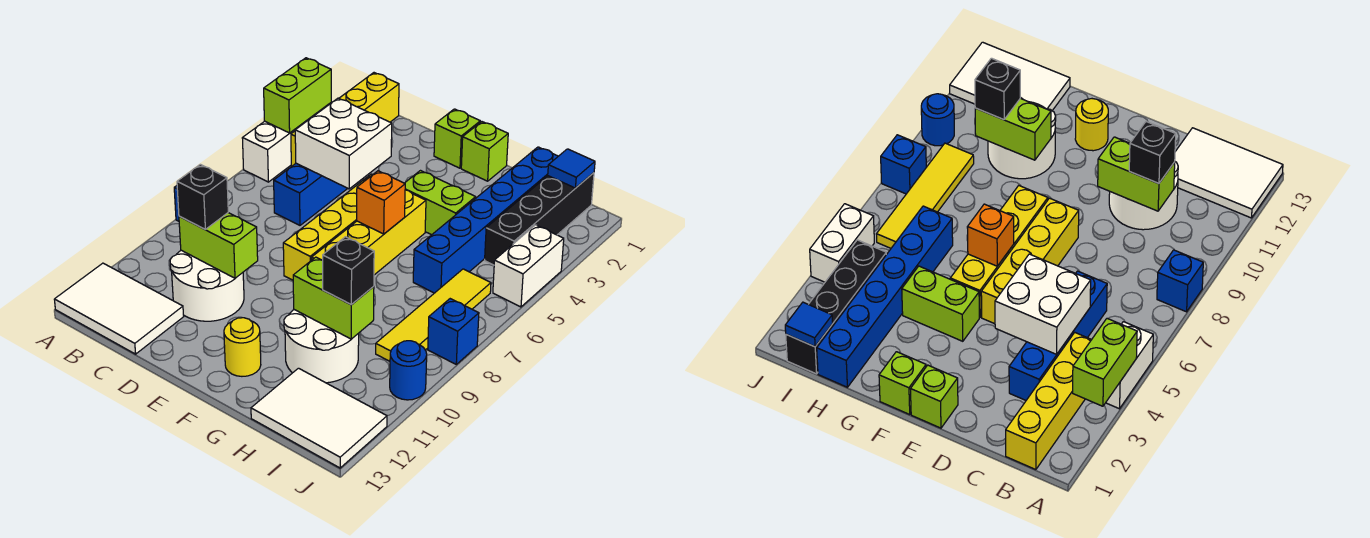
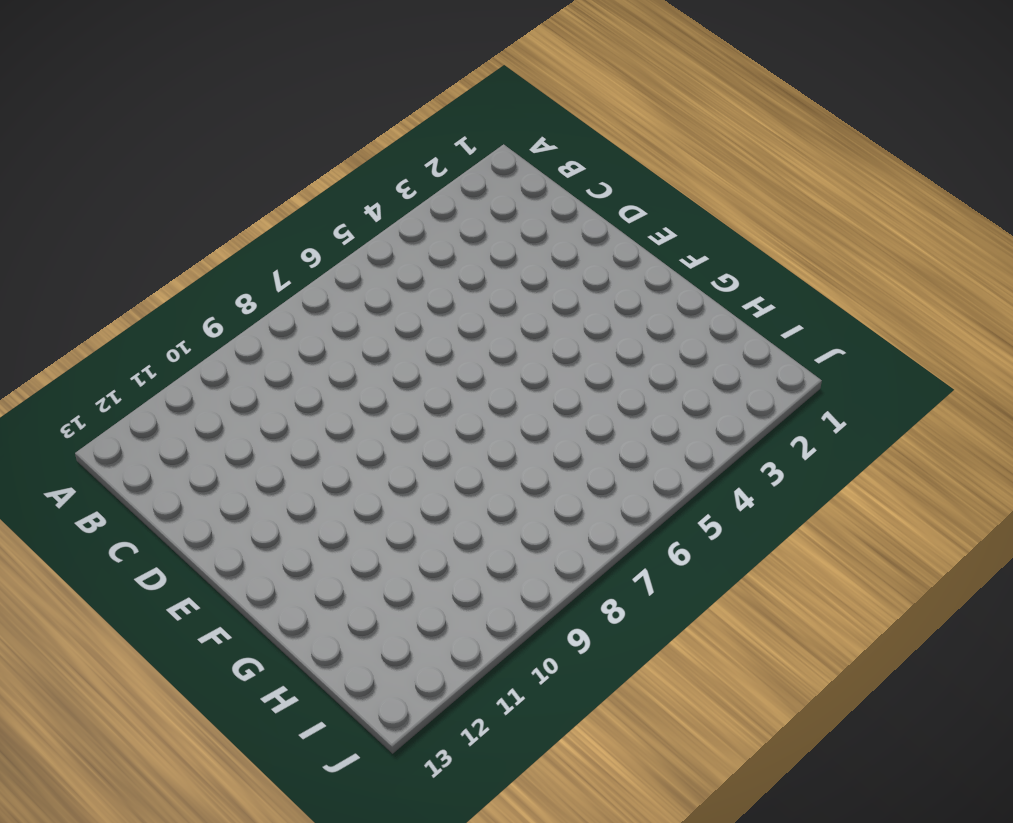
none -> white brick A4:A5 level 1
none -> blue brick A8 level 1
none -> white tile A12:C13 level 1

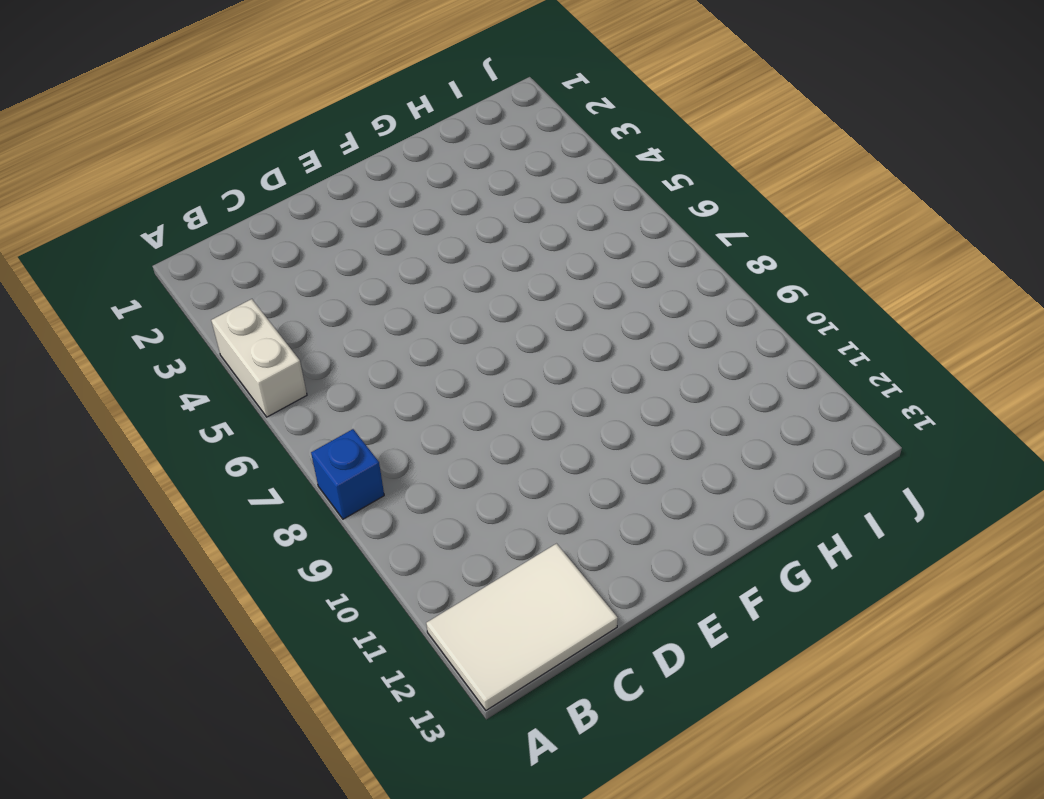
none -> yellow brick B1:B4 level 1
none -> blue brick C3:C6 level 1
none -> white round brick C10:D11 level 1

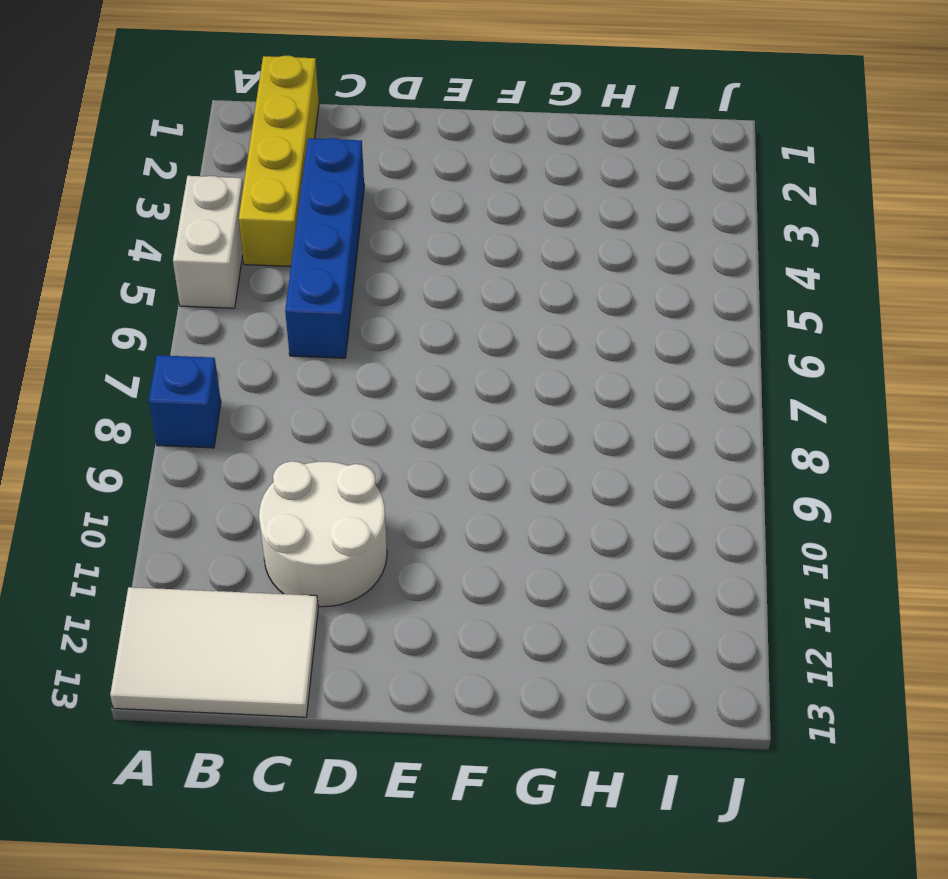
none -> lime brick E1 level 1
none -> yellow brick E5:E8 level 1
none -> lime brick F1 level 1

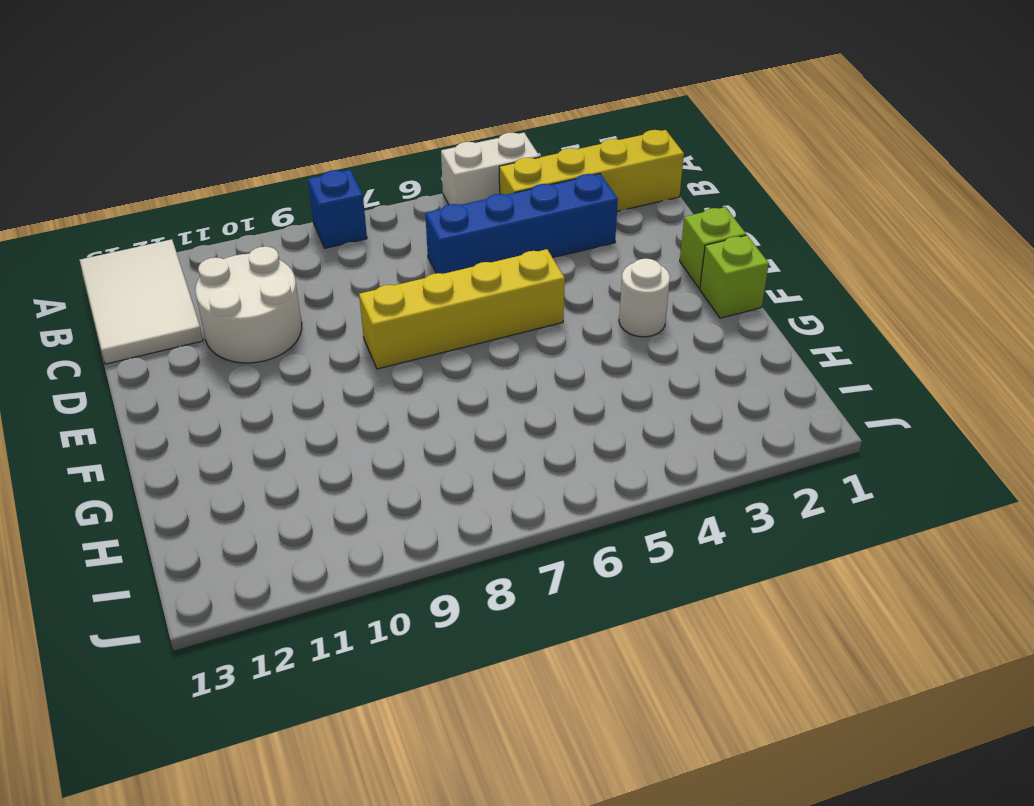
white round brick F3 level 1 -> none
none -> lime brick F4:G4 level 1
none -> yellow brick F5:F8 level 1
none -> yellow round brick F12 level 1

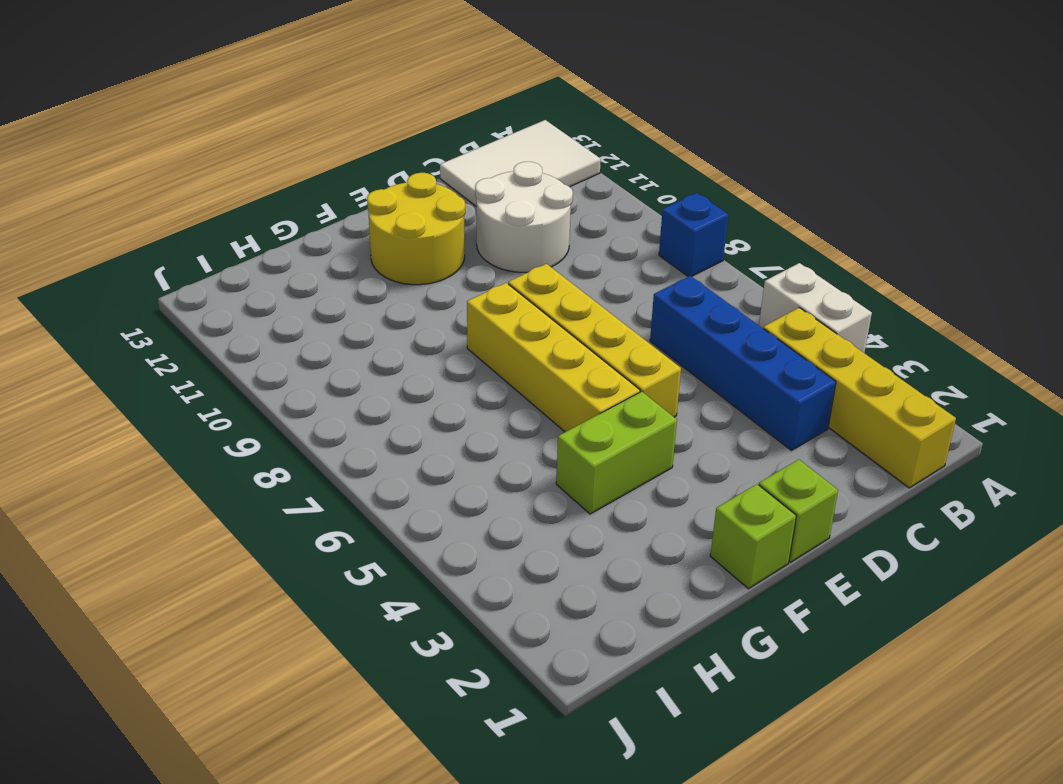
yellow round brick E11:F12 level 1 -> yellow round brick F12 level 1
none -> white round brick G10:H11 level 1
none -> blue brick H1:H6 level 1
none -> white tile H12:J13 level 1

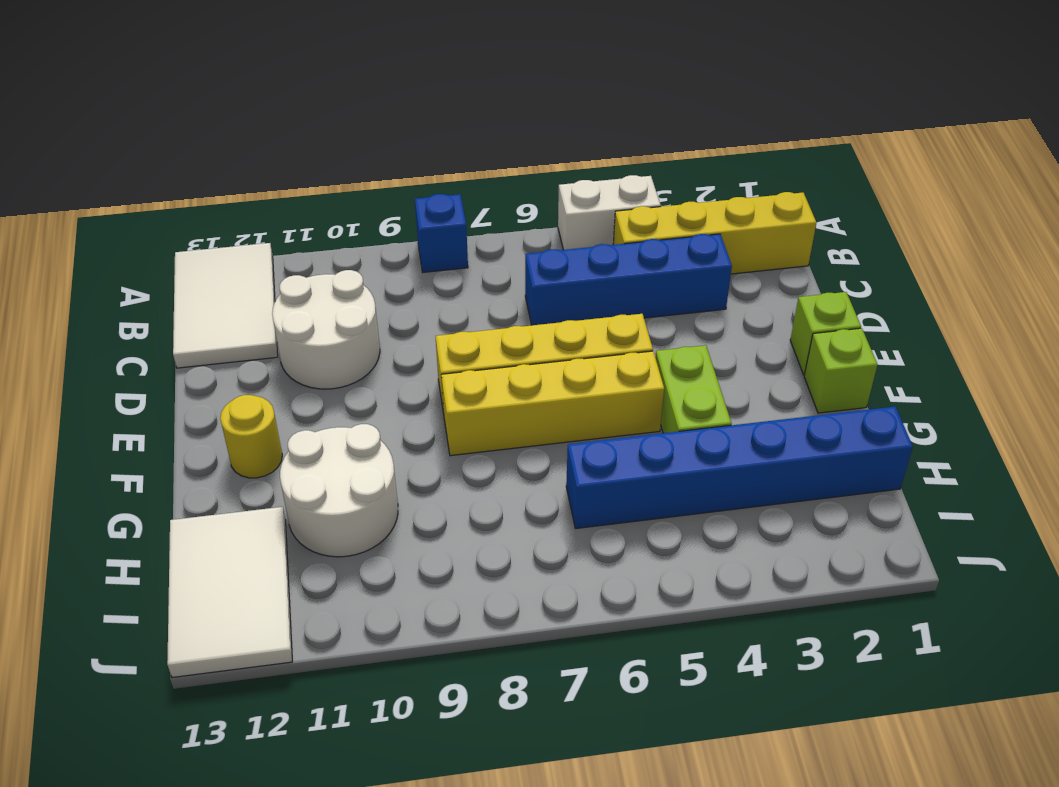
none -> black brick I1:I4 level 1
none -> yellow tile I6:I9 level 1
none -> white brick J4:J5 level 1

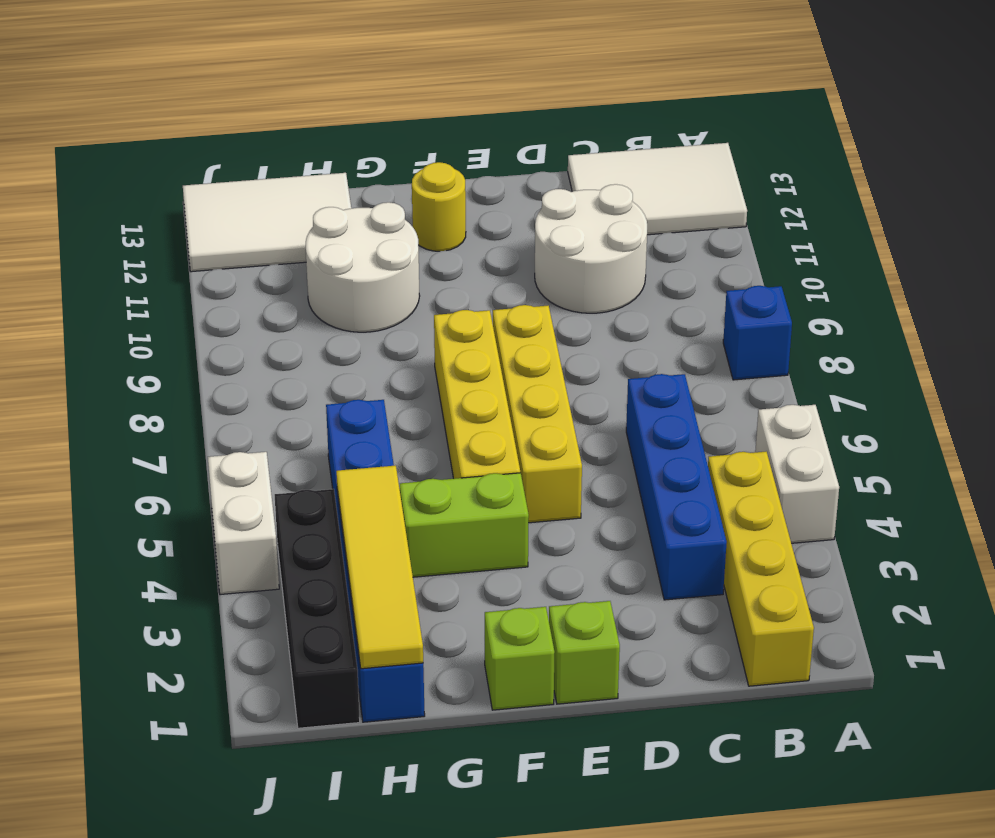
yellow tile H1:H4 level 2 -> yellow tile I6:I9 level 1
none -> blue brick J8 level 1
none -> blue round brick J10 level 1
none -> lime brick A3:A4 level 2

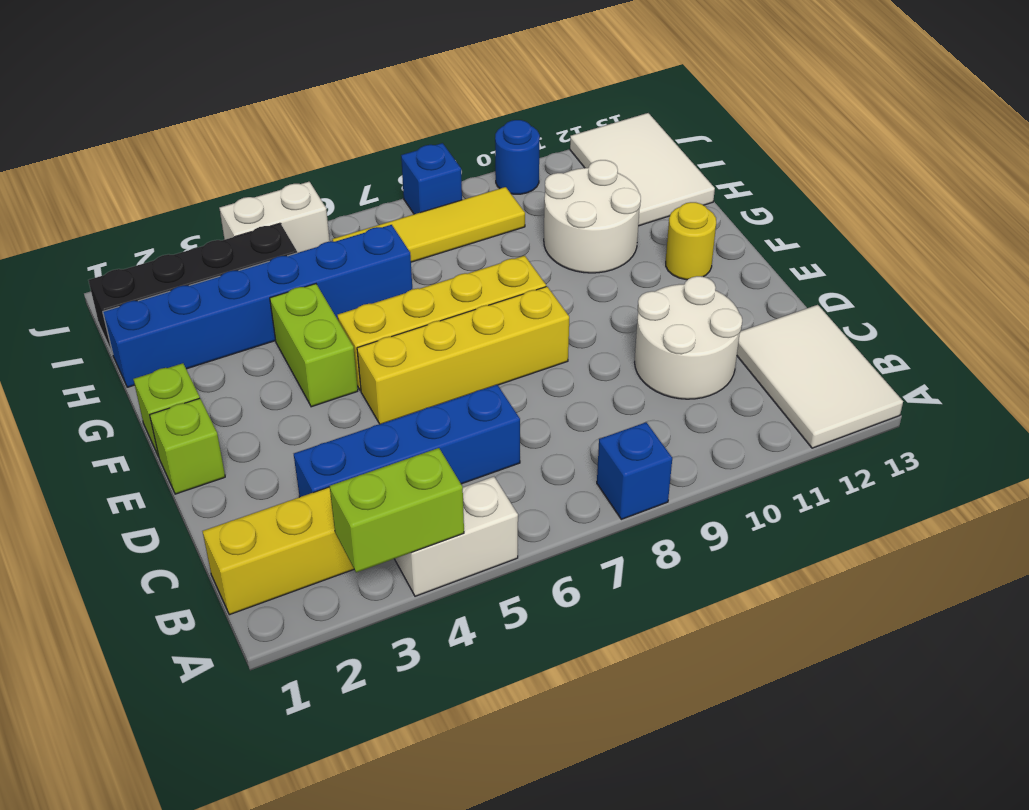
none -> white brick C4:D5 level 2
none -> lime brick C10:D10 level 2
none -> orange brick F6 level 2

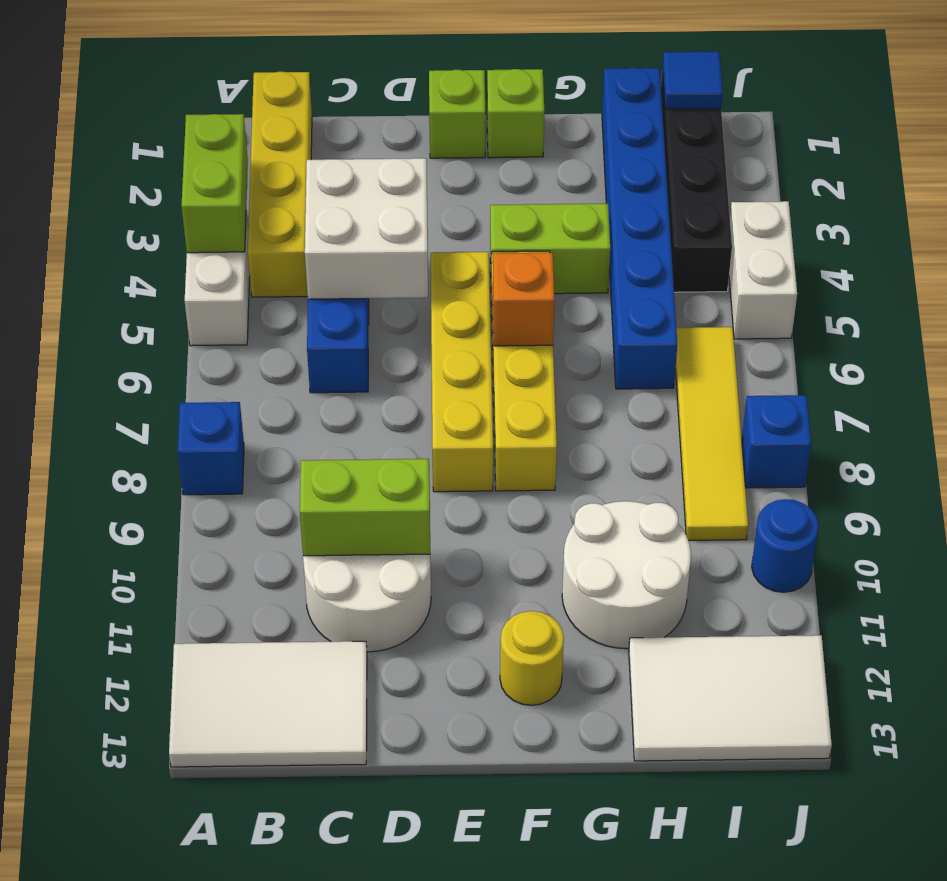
none -> lime brick G10:H10 level 2
none -> black brick C10 level 3
none -> black brick H10 level 3

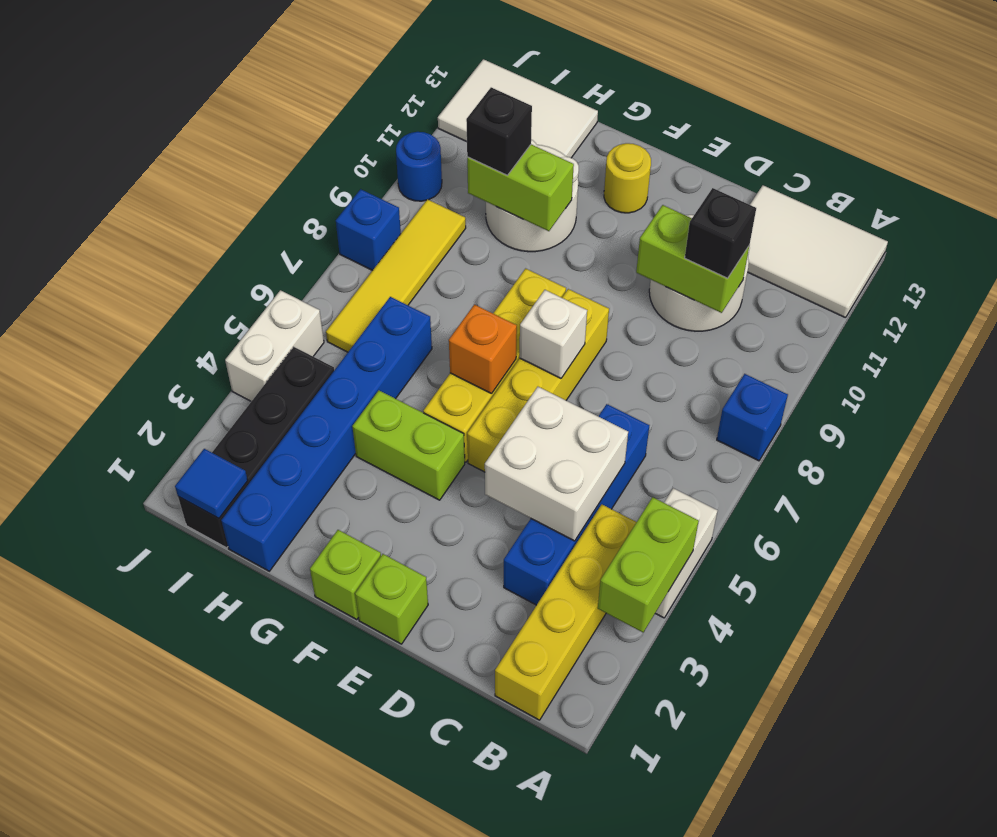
white brick E7 level 2 -> none

